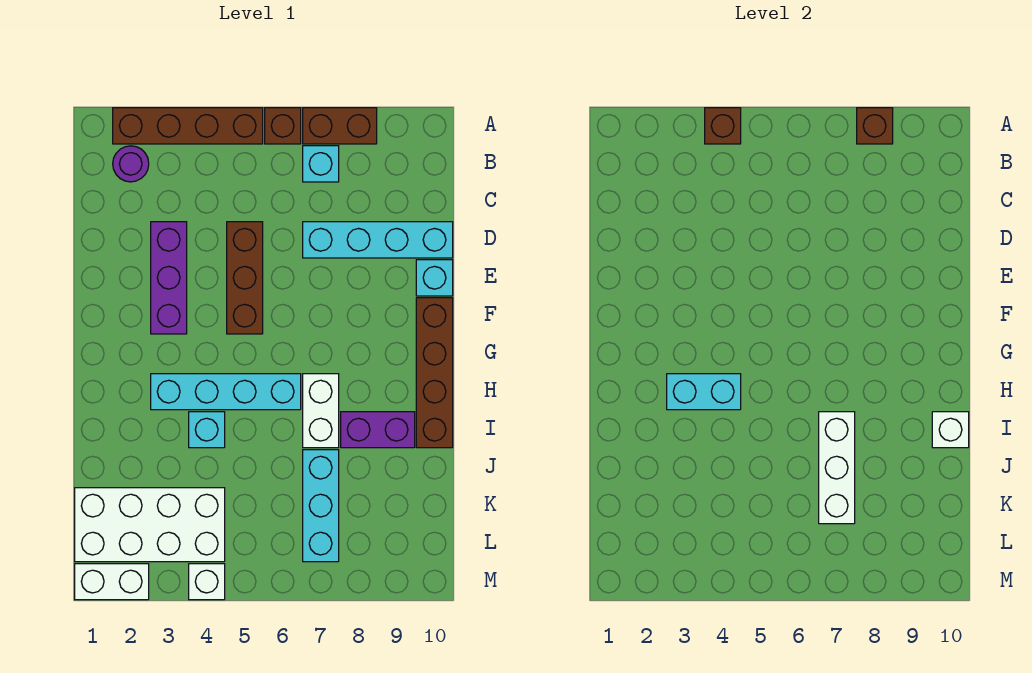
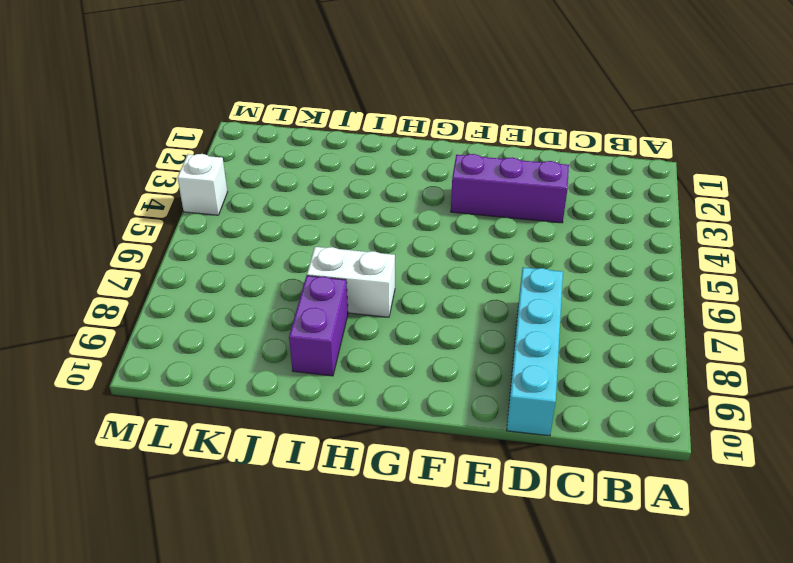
none -> brown brick A2:A5 level 1
none -> brown brick A6 level 1
none -> brown brick A7:A8 level 1

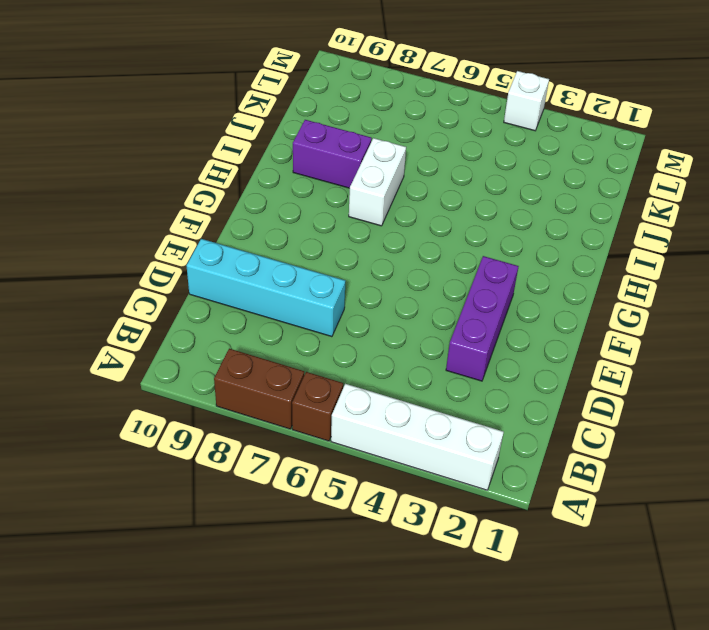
white brick A2:A5 level 1 -> brown brick A2:A5 level 1
none -> purple round brick B2 level 1
none -> cyan brick B7 level 1
none -> brown brick D5:F5 level 1

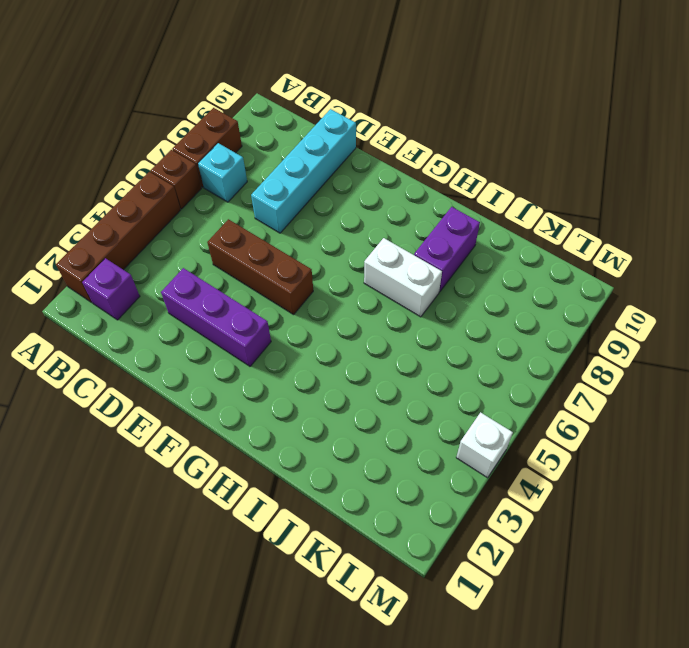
purple brick B2 level 1 -> purple round brick B2 level 1
none -> cyan brick E10 level 1
none -> brown brick F10:I10 level 1
none -> cyan brick H3:H6 level 1

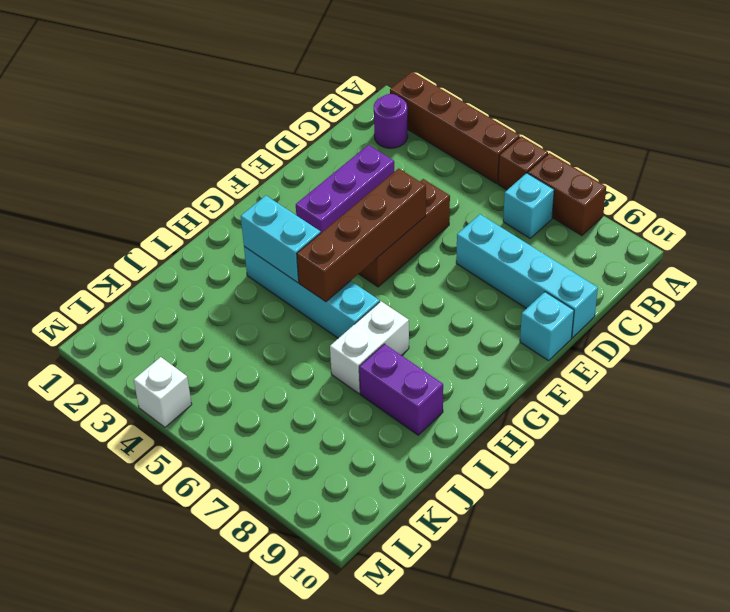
brown brick E5:H5 level 2 -> brown brick F10:I10 level 1
none -> cyan brick I4 level 1
none -> cyan brick J7:L7 level 1
none -> white brick K1:L4 level 1

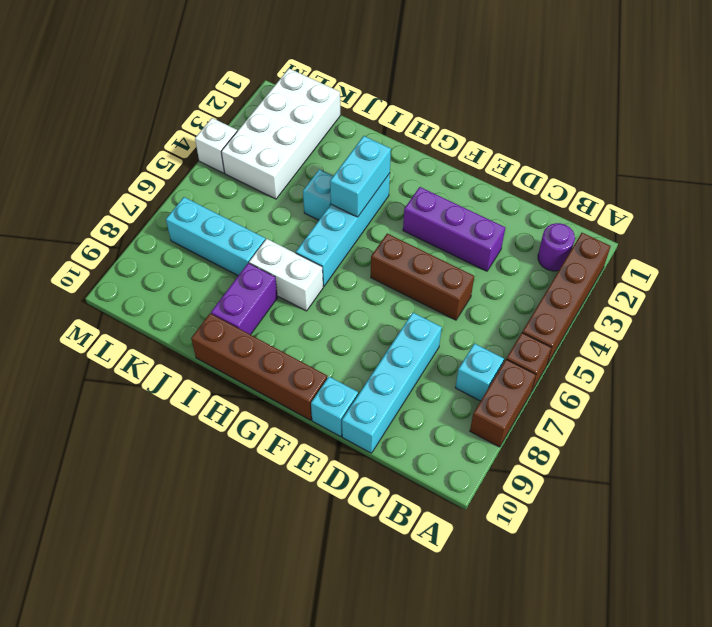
none -> white brick M1:M2 level 1
none -> brown brick A4 level 2
none -> brown brick A8 level 2

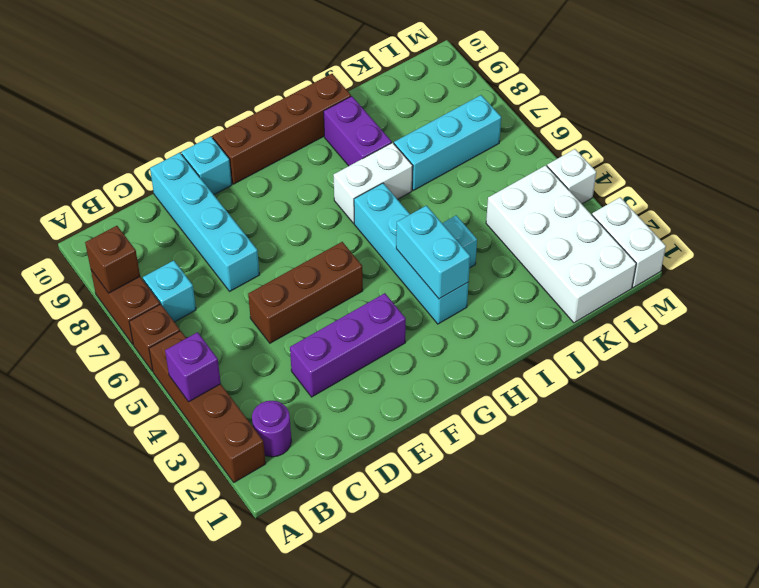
purple brick A4 level 2 -> brown brick A4 level 2
none -> white brick I7:K7 level 2
none -> white brick I10 level 2

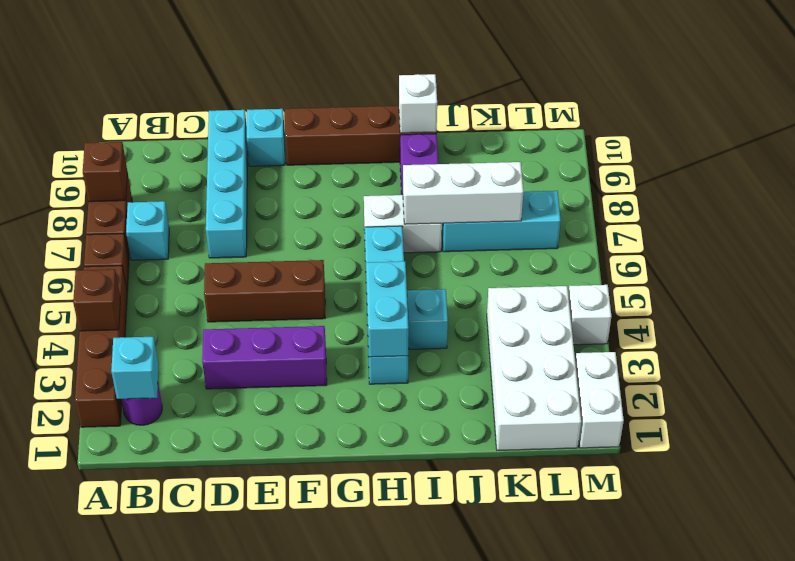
cyan brick B2 level 2 -> none

